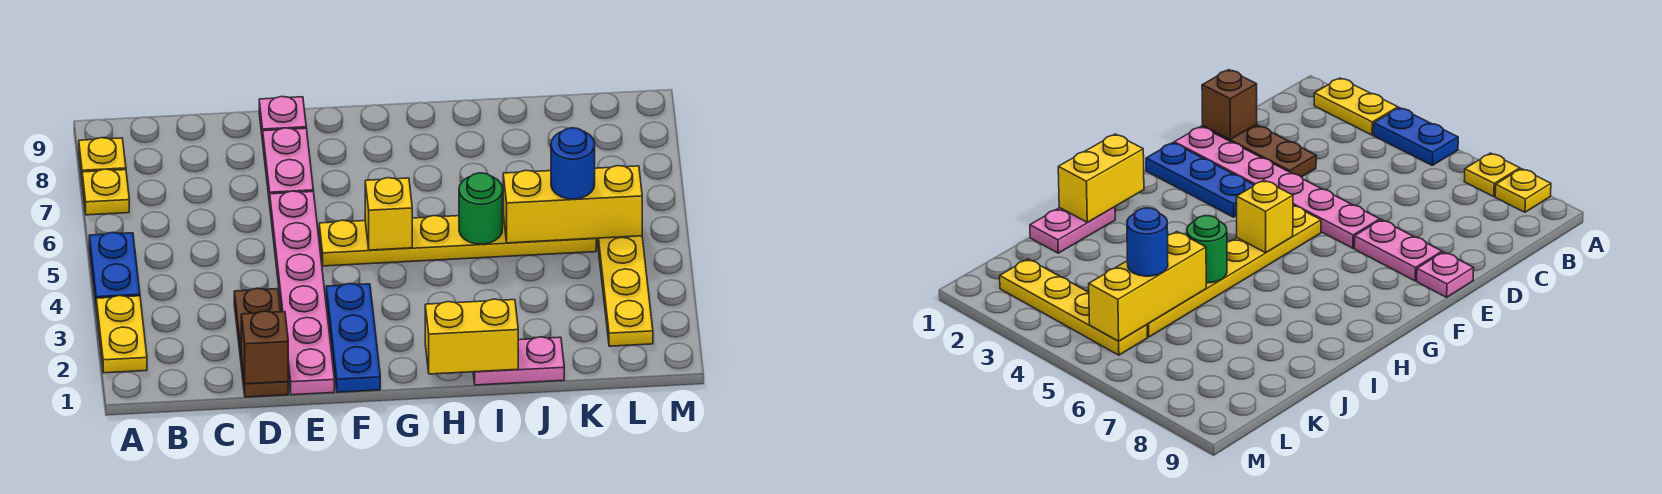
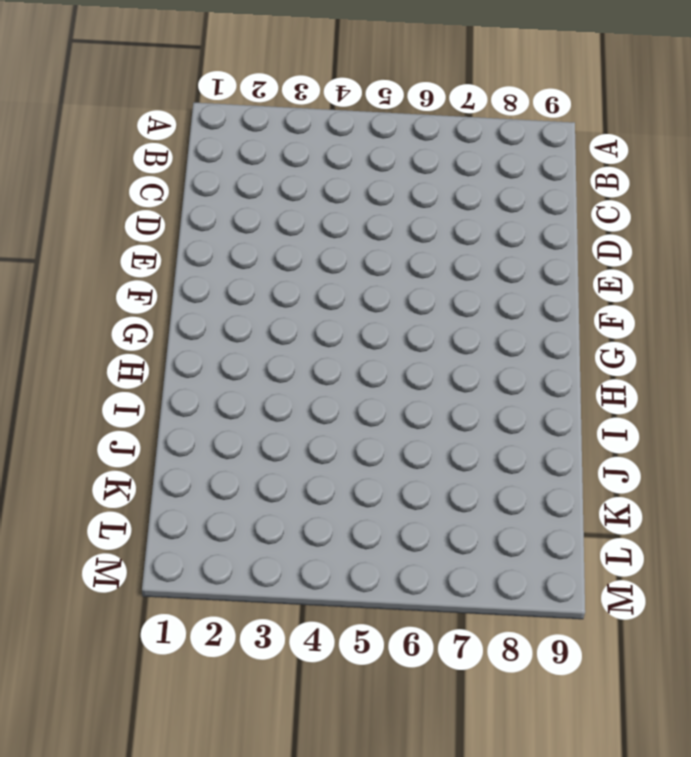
none -> yellow plate A2:A3 level 1
none -> blue plate A4:A5 level 1
none -> yellow plate A7 level 1

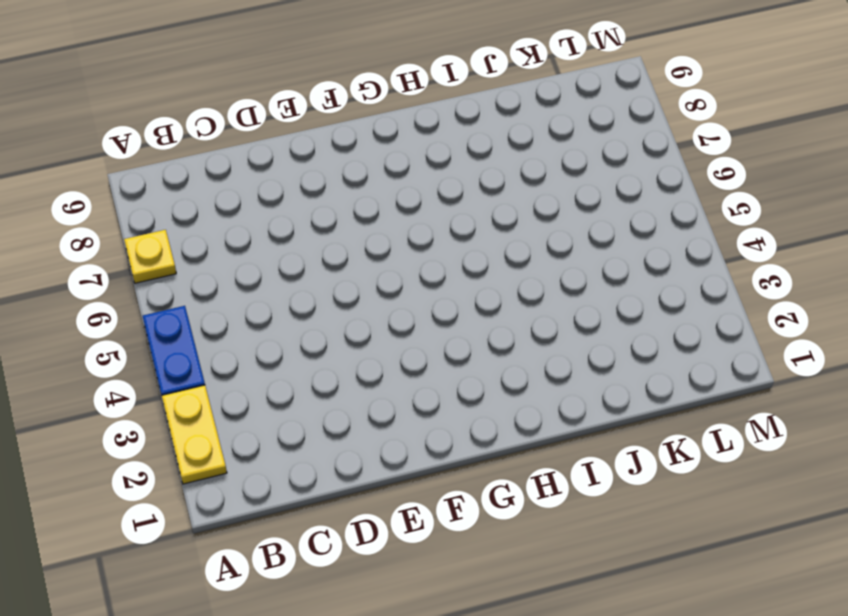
none -> yellow plate A8 level 1
none -> brown plate D1:D3 level 1
none -> pink plate E1:E6 level 1

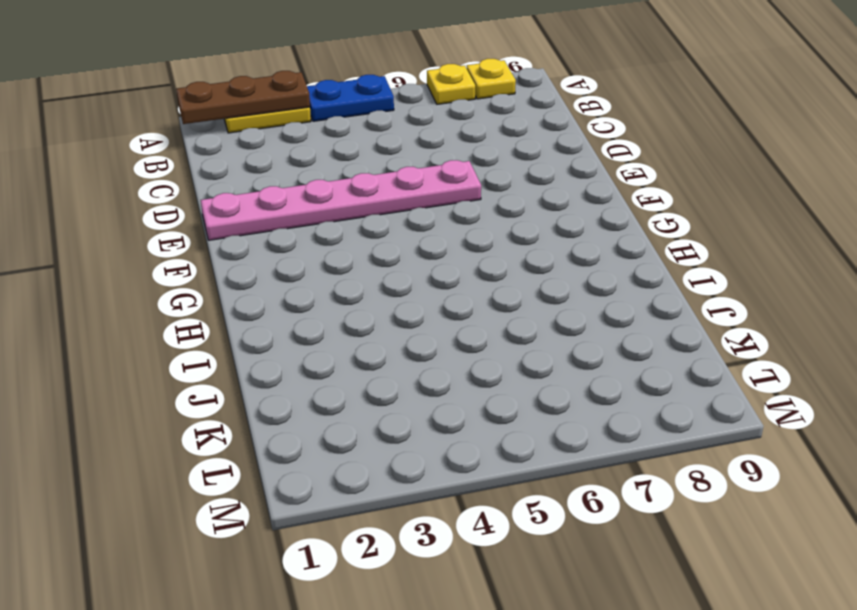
brown plate A1:A3 level 2 -> brown plate D1:D3 level 1
none -> pink plate E7:E8 level 1
none -> pink plate E9 level 1
none -> blue plate F1:F3 level 1

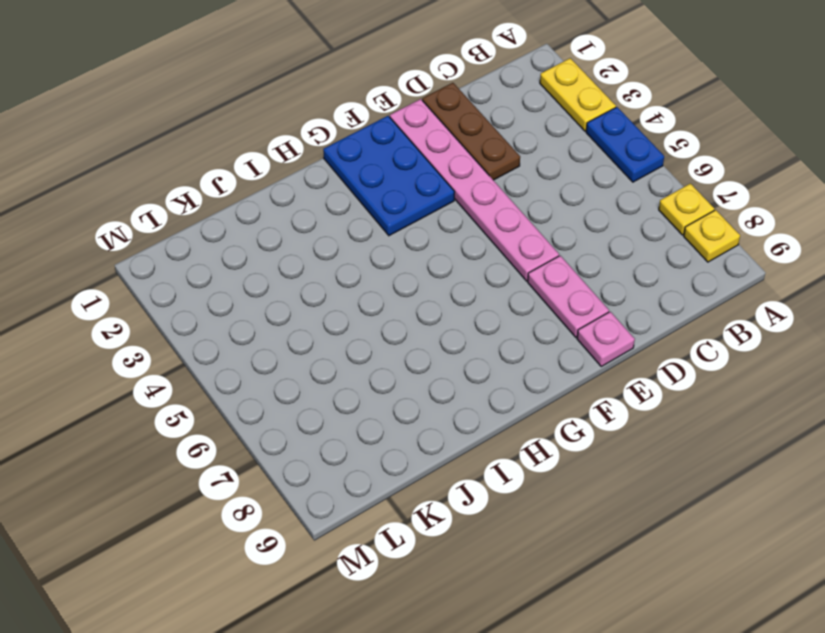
blue plate F1:G3 level 1 -> blue plate F1:F3 level 1
none -> yellow plate F5:K5 level 1
none -> pink plate I1:J1 level 1
none -> yellow plate L2:L5 level 1

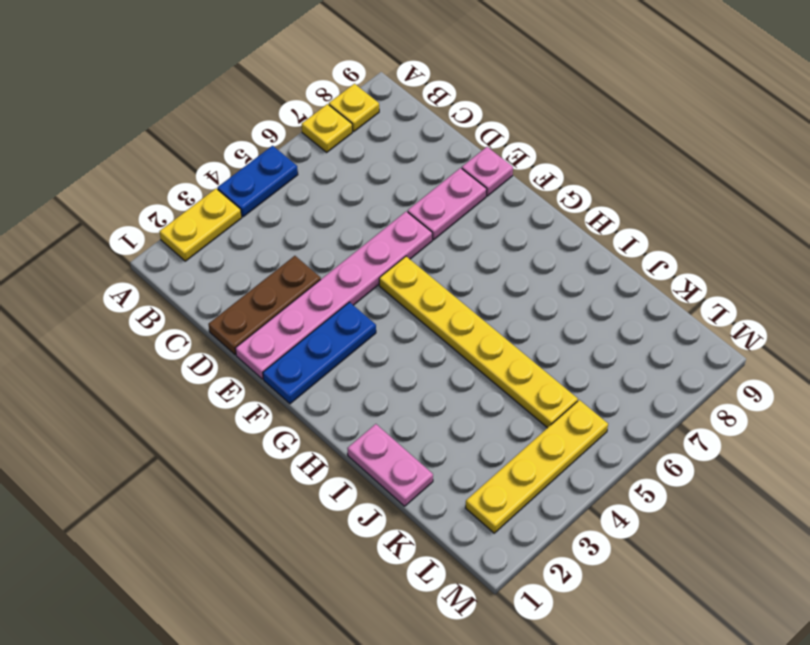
none -> brown brick D1 level 2
none -> yellow brick G5 level 2
none -> yellow brick H1:I1 level 2

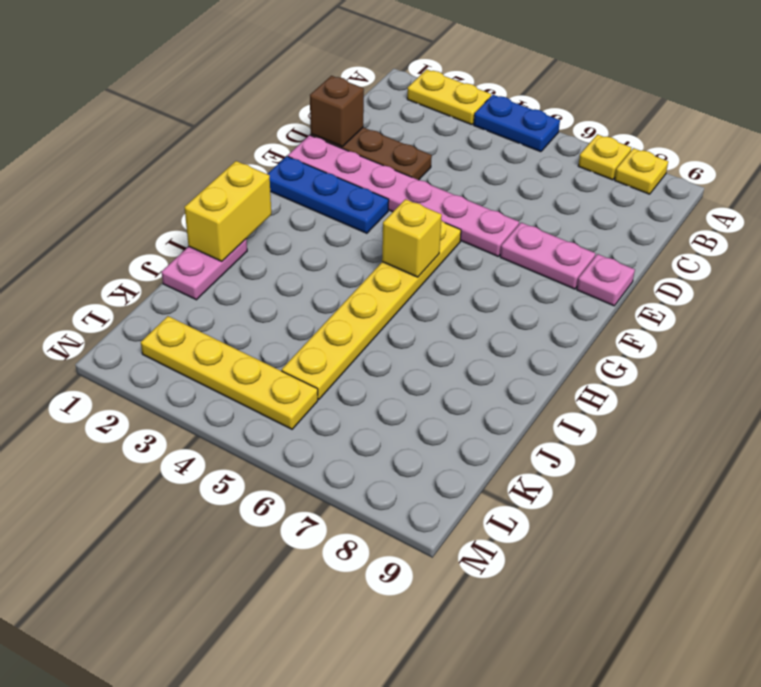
none -> green round brick I5 level 2
none -> yellow brick J5:L5 level 2
none -> blue round brick K5 level 3

